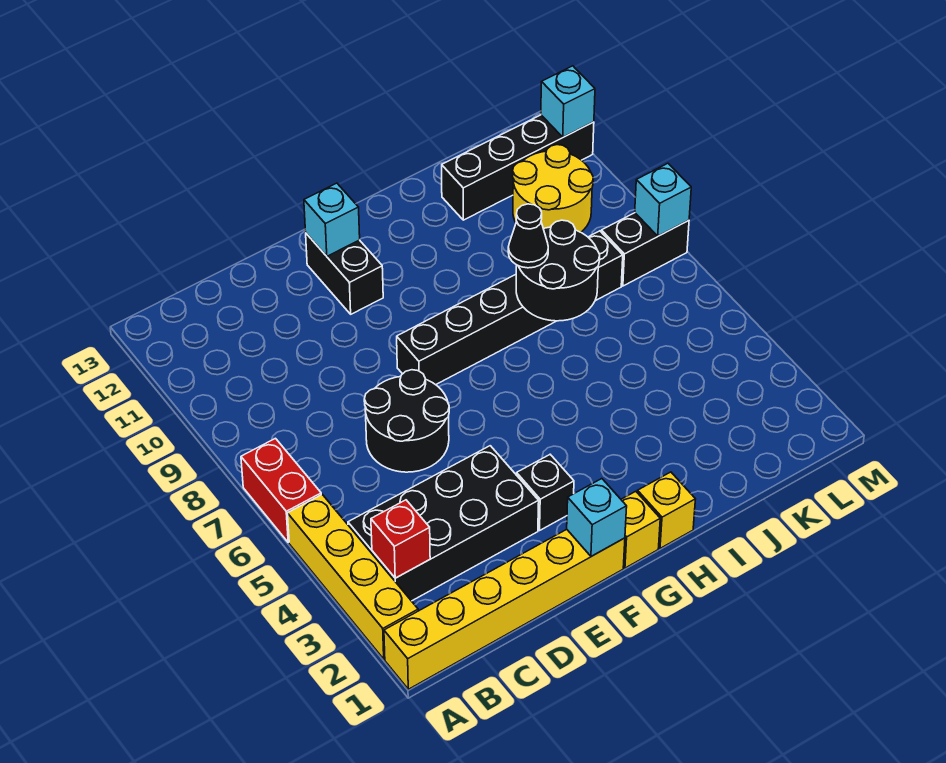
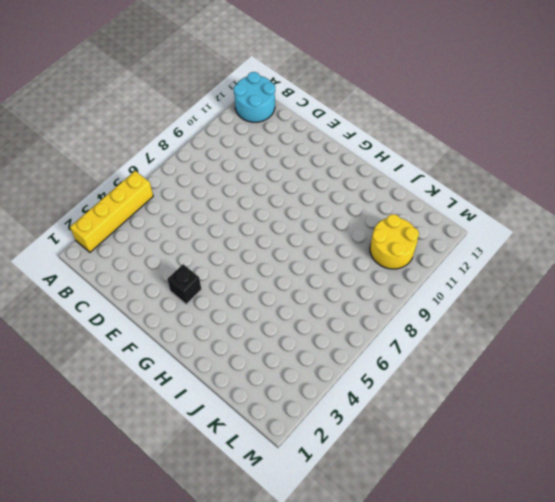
cyan round brick A12:B13 level 1 -> none
none -> yellow brick A1:F1 level 1
none -> red brick A6:A7 level 1
none -> black brick B3:E4 level 1

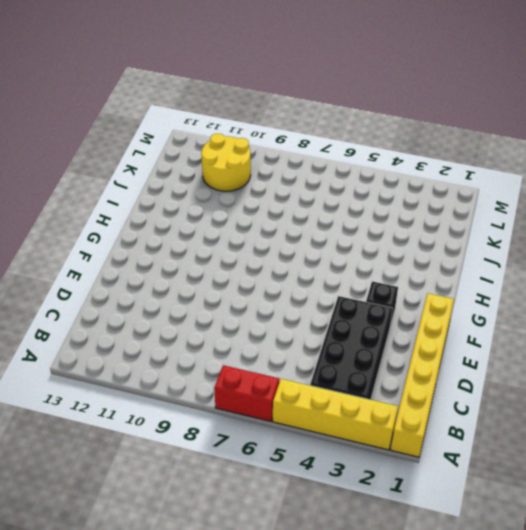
none -> black round brick D6:E7 level 1
none -> black brick F8:K8 level 1
none -> black brick F11:F12 level 1

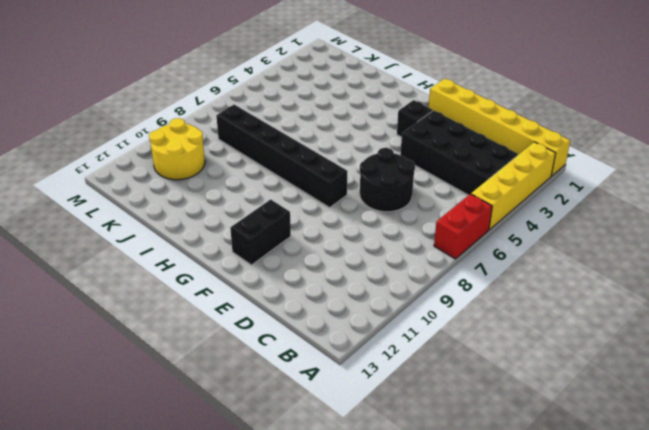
none -> yellow brick G1 level 1
none -> yellow brick H1 level 1
none -> black brick J12:M12 level 1

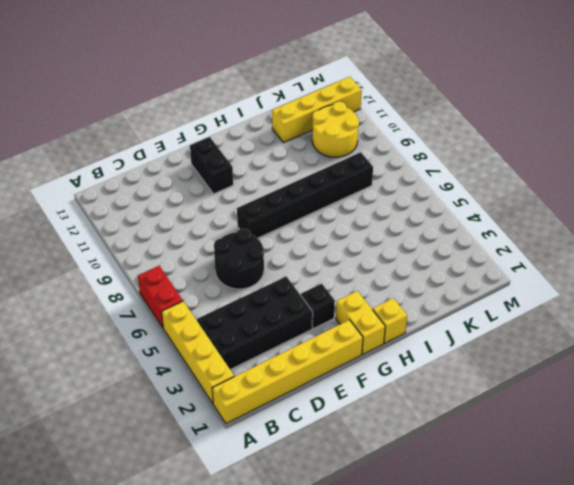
yellow brick G1:G2 level 1 -> yellow brick G1 level 1
yellow brick J12:M12 level 1 -> black brick J12:M12 level 1
none -> black brick L8:M8 level 1
none -> red brick B3 level 2
none -> cyan brick F1 level 2

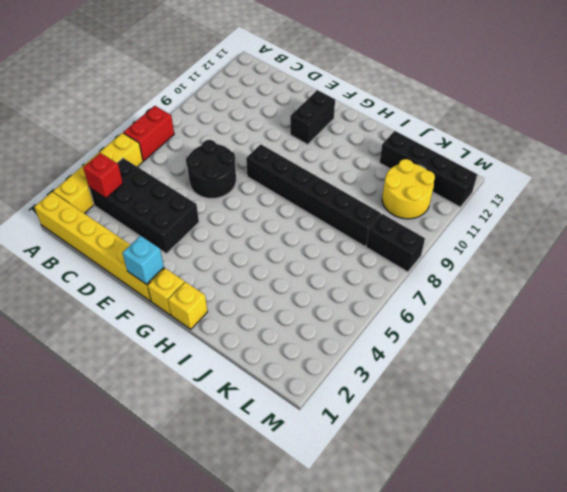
none -> black brick F3 level 1
none -> cyan brick F12 level 2
none -> black round brick I7:J8 level 2

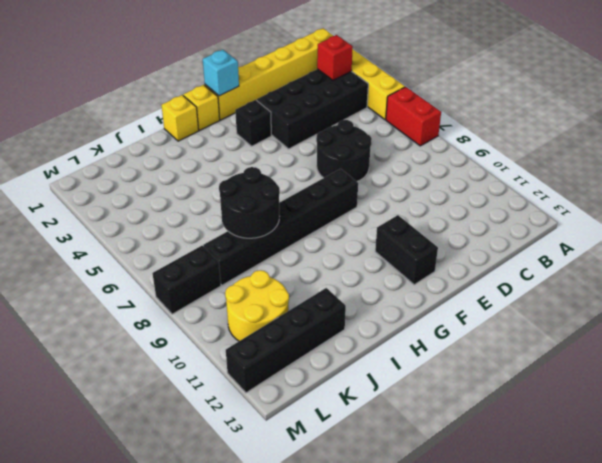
none -> cyan brick F12 level 2
none -> cyan brick M8 level 2
none -> cyan brick M12 level 2

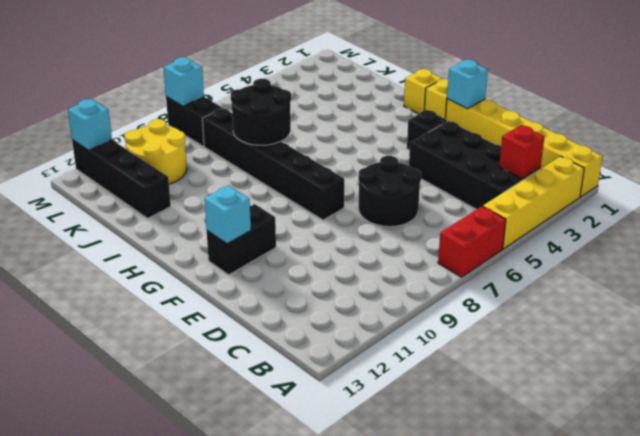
none -> black cone I8 level 3

